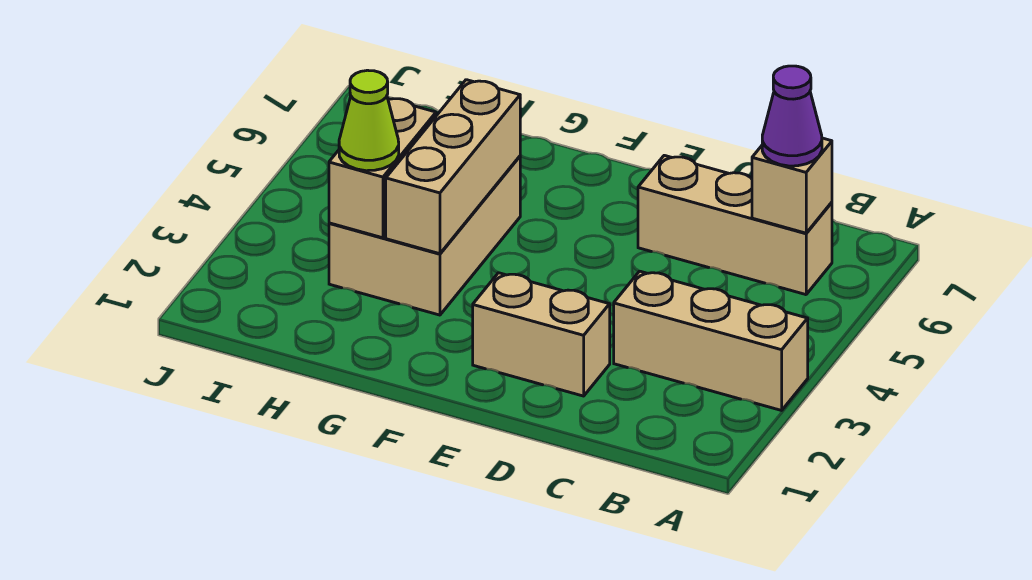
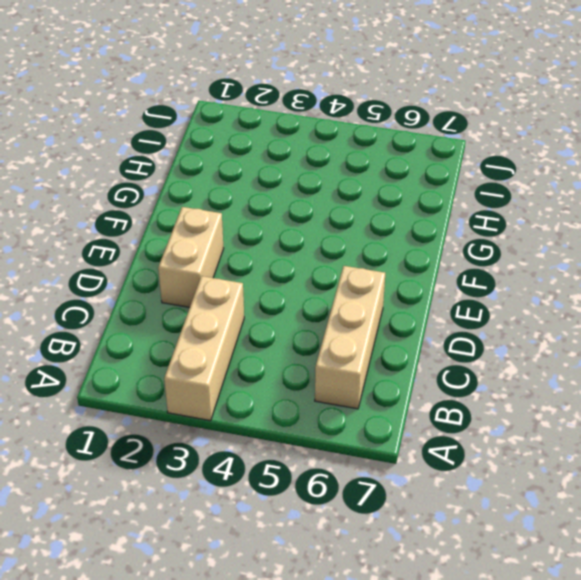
none -> tan brick G3:H5 level 1
none -> tan brick B6 level 2

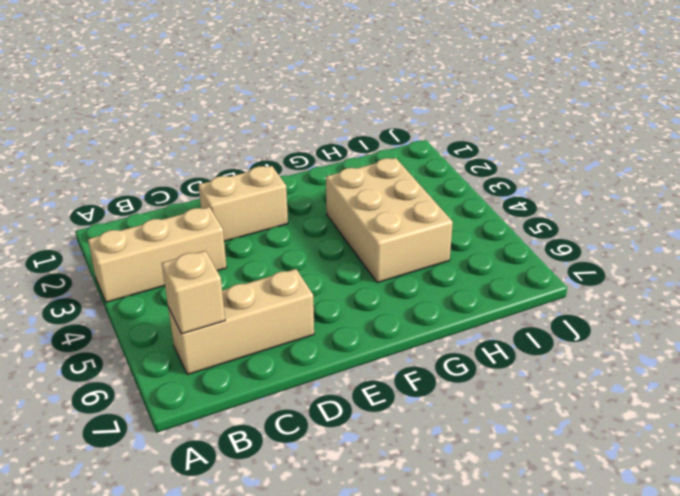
none -> tan brick G3:G5 level 2
none -> tan brick H3:H4 level 2

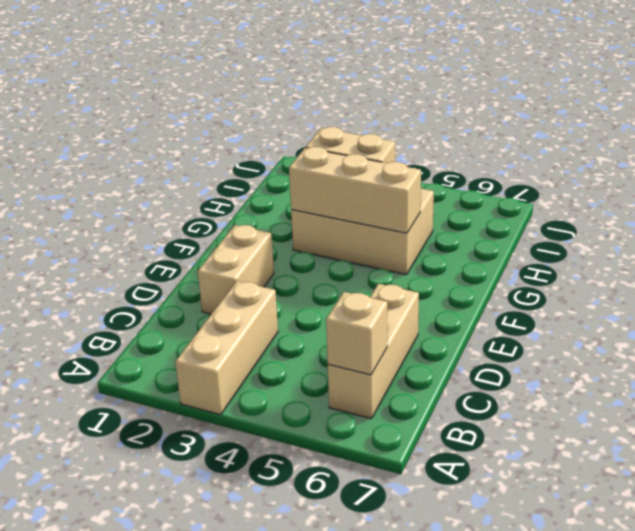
none -> purple cone B6 level 3
none -> lime cone H3 level 3

